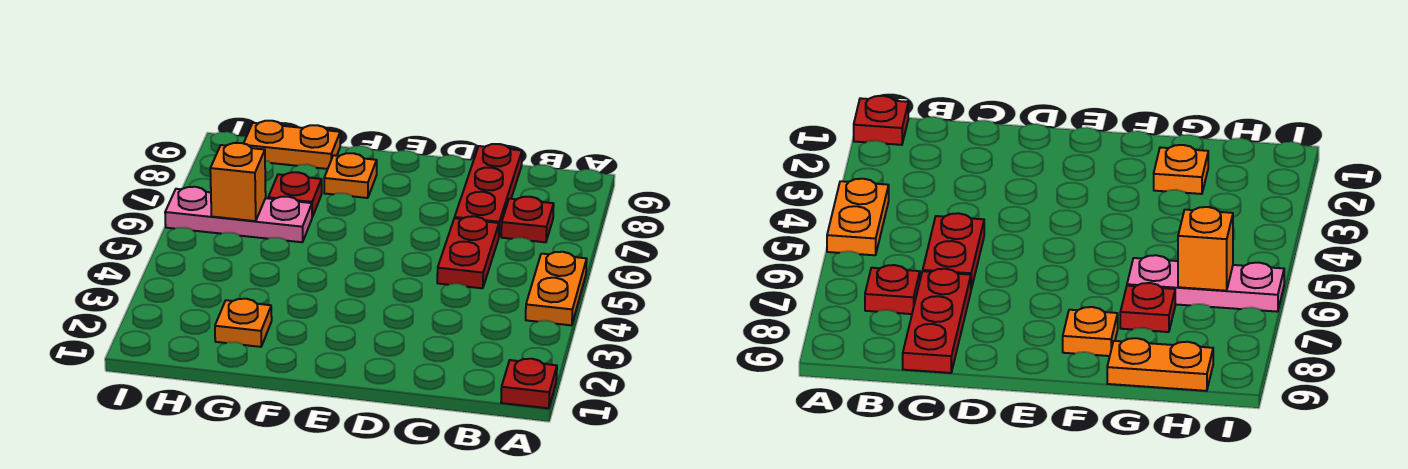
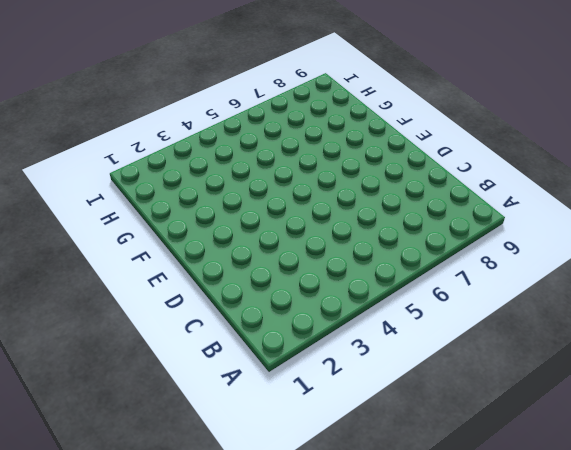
none -> red plate A1 level 1
none -> orange plate A4:A5 level 1

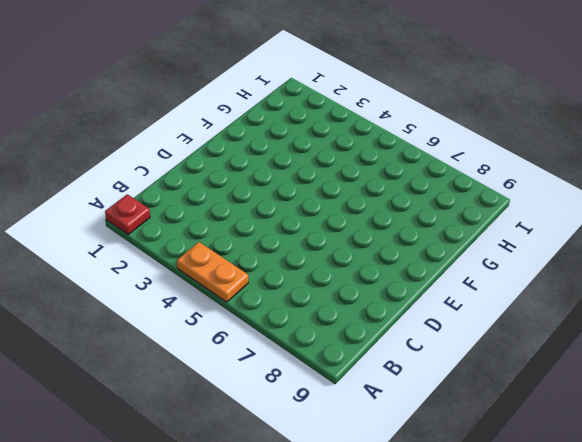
none -> red plate B7 level 1
none -> red plate C5:C6 level 1

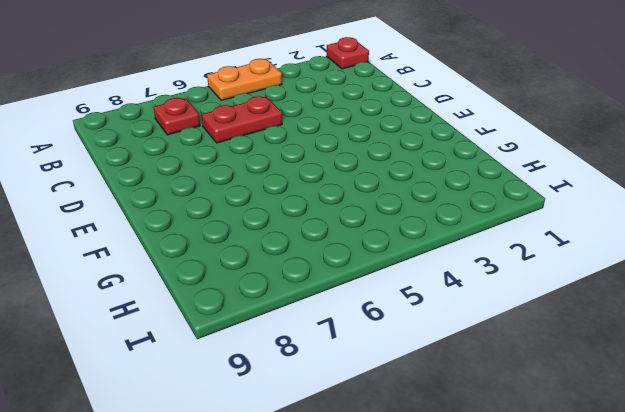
none -> red plate C7:C9 level 1
none -> orange plate F8 level 1

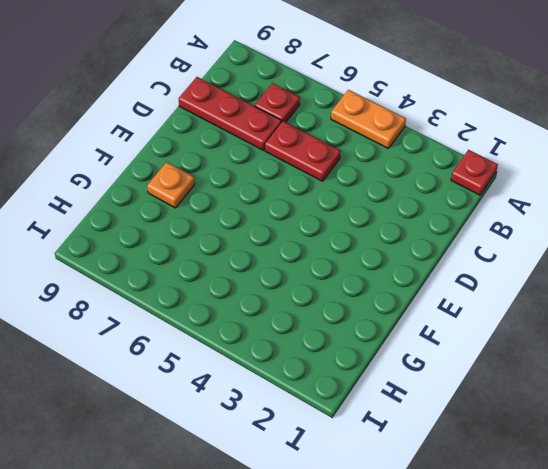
none -> orange plate G2 level 1
none -> pink plate G6:I6 level 1

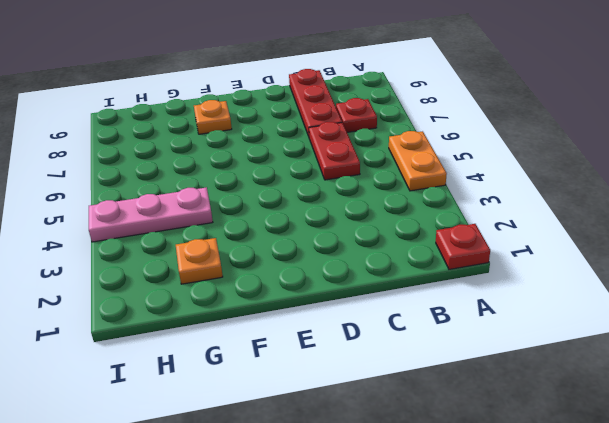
pink plate G4:I4 level 1 -> pink plate G6:I6 level 1
none -> red plate G7 level 1
none -> orange plate G9:H9 level 1

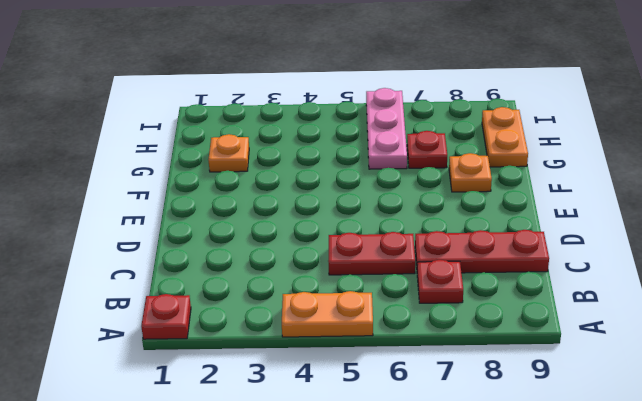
none -> orange brick H6 level 2

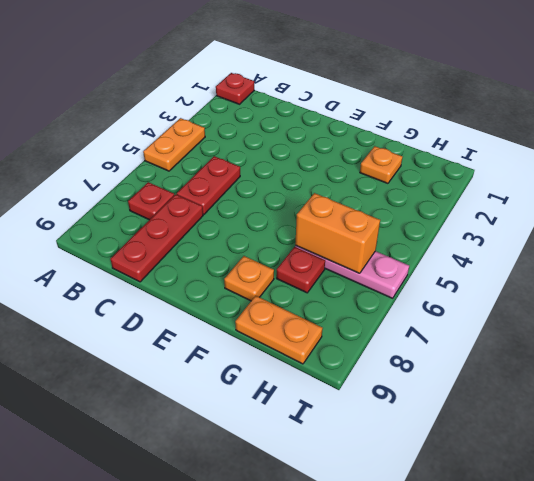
orange brick G6:H6 level 2 -> orange brick H6 level 2

